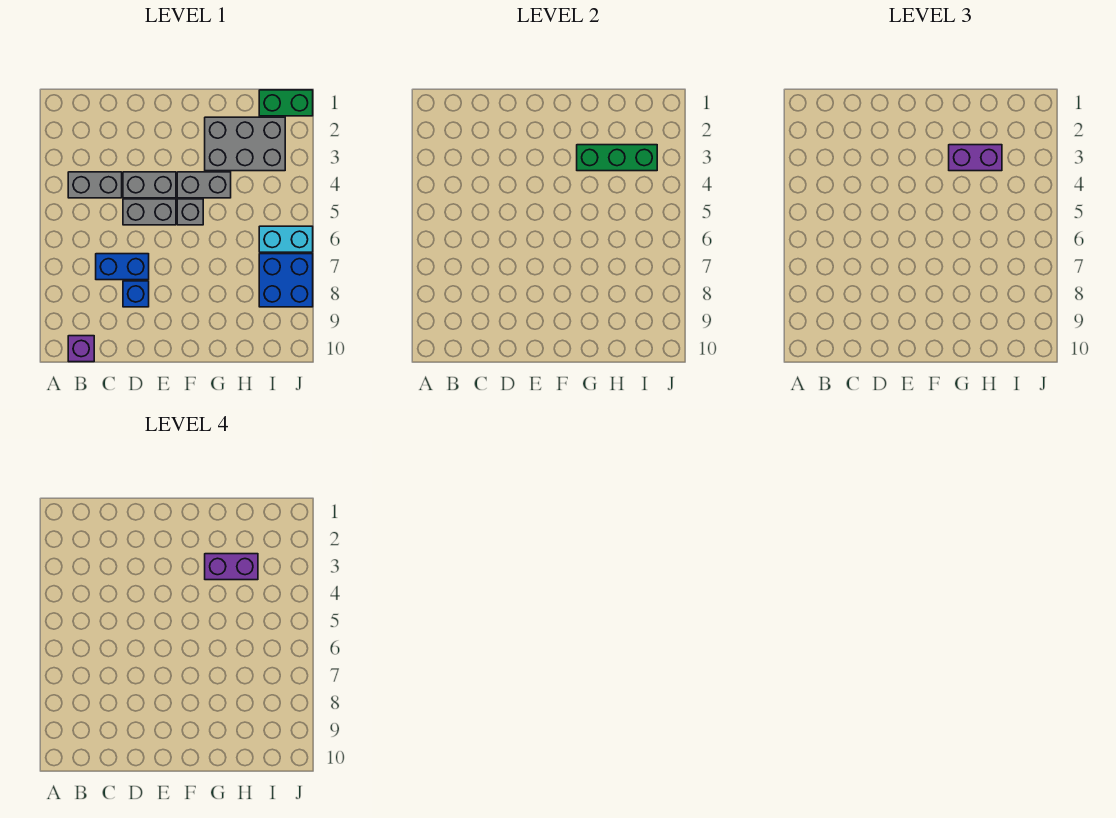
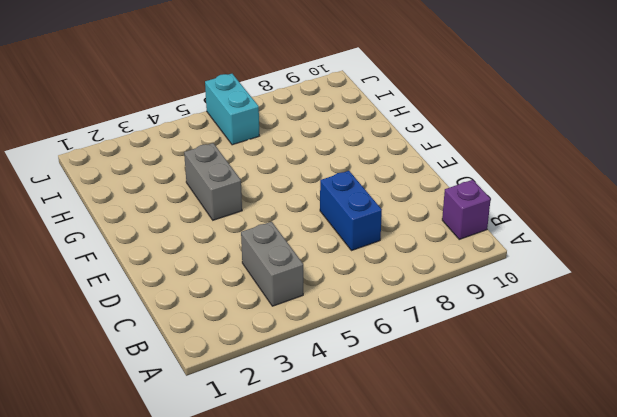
none -> grey brick D4:E4 level 1
none -> grey brick D5:E5 level 1
none -> blue brick D8 level 1

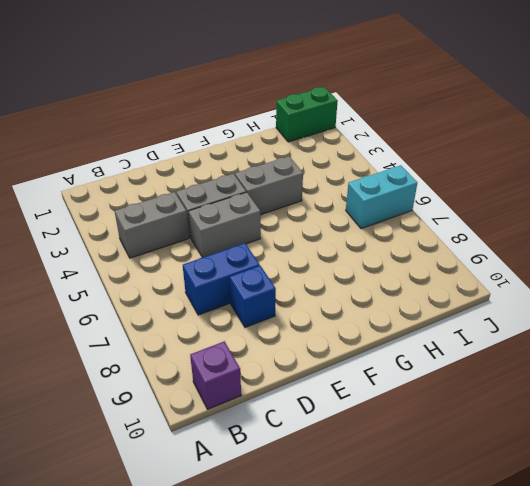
none -> grey brick F5 level 1
none -> grey brick G2:I3 level 1
none -> blue brick I7:J8 level 1

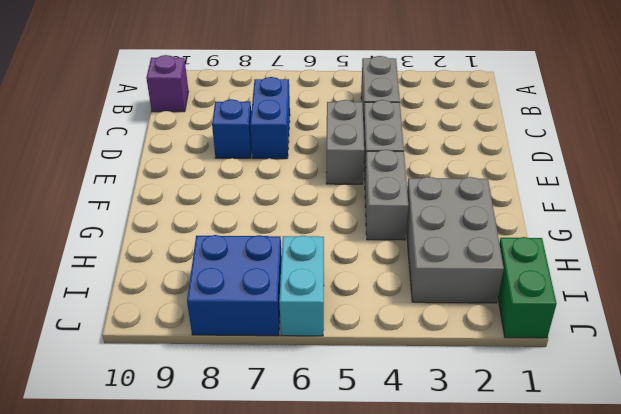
none -> grey brick F5 level 1
none -> green brick G3:I3 level 2
none -> purple brick G3:H3 level 3

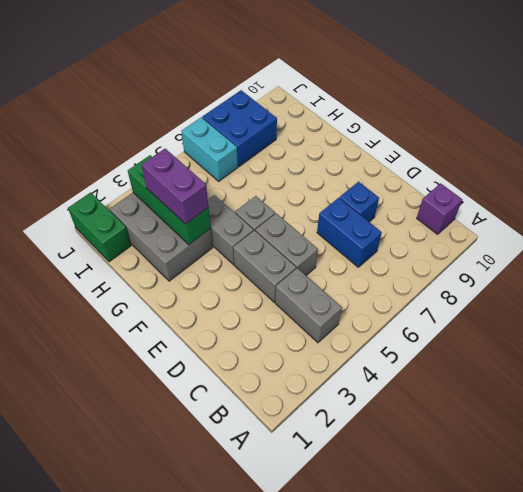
none -> purple brick G3:H3 level 4

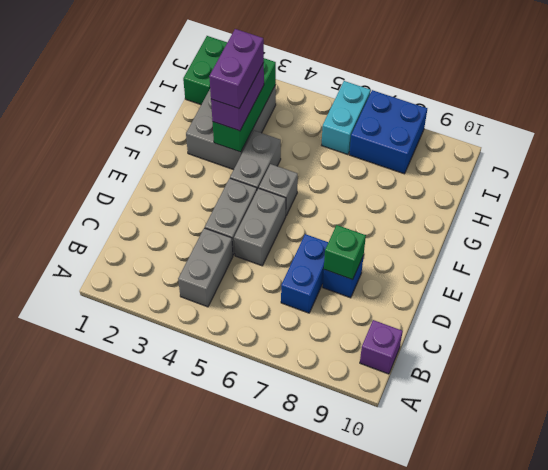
green brick D8 level 2 -> none

